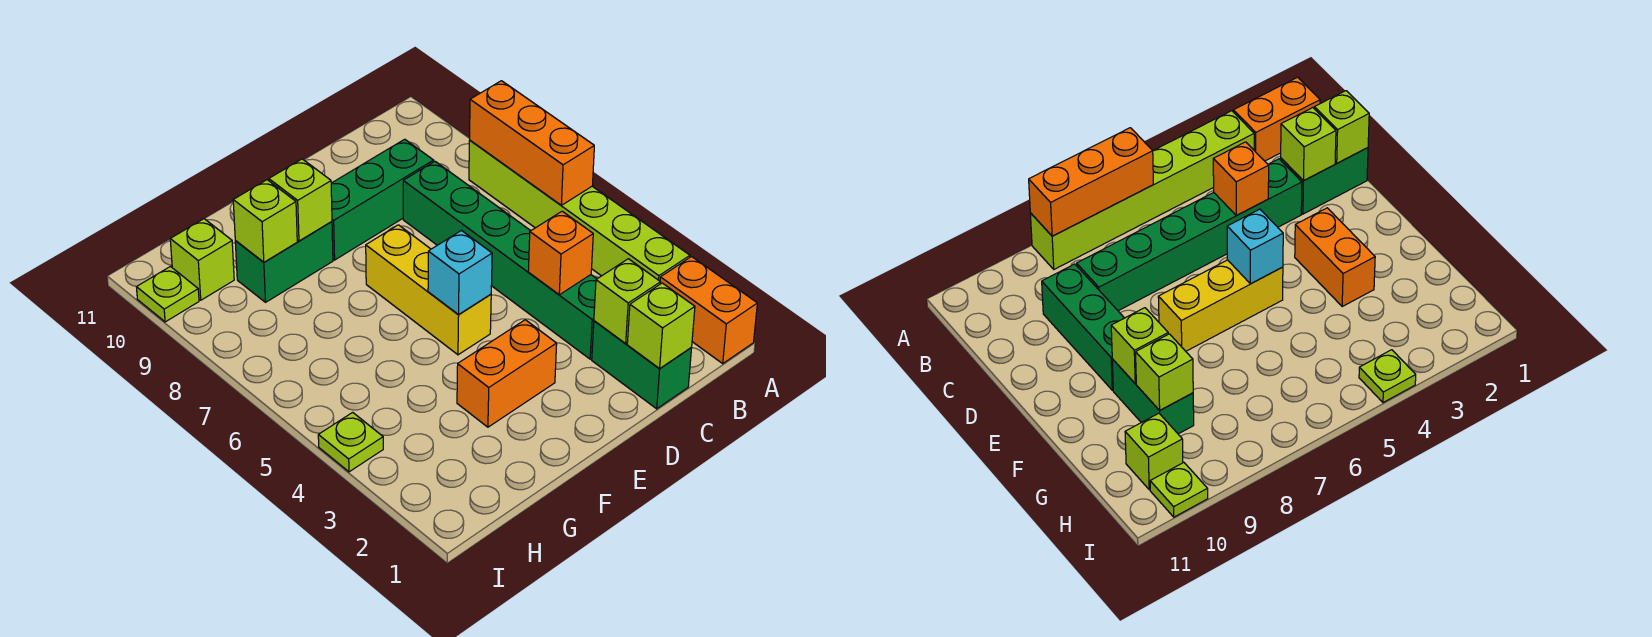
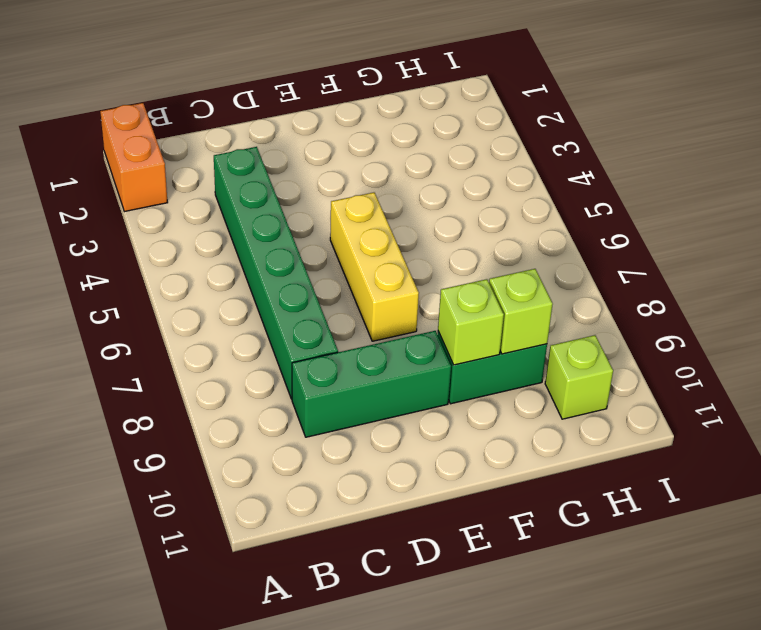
none -> lime brick A3:A8 level 1
none -> green brick C1:C2 level 1
none -> orange brick E3:F3 level 1

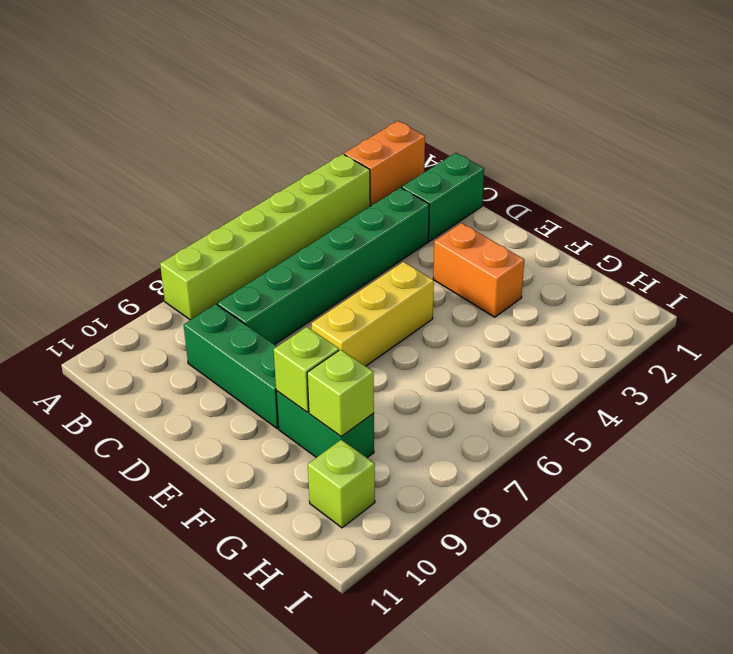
none -> lime plate I4 level 1
none -> lime plate I10 level 1
none -> orange brick A6:A8 level 2

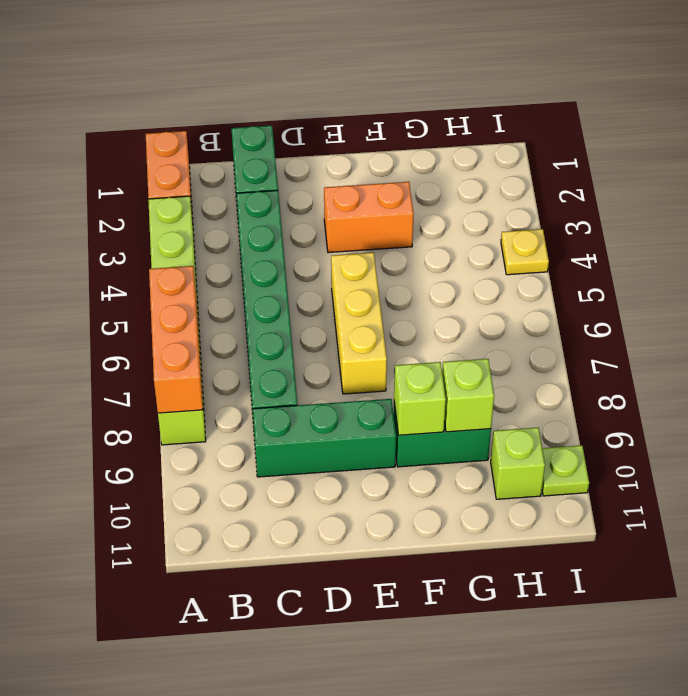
yellow plate I4 level 1 -> lime plate I4 level 1
none -> lime brick C1 level 2
none -> lime brick C2 level 2
none -> orange brick C4 level 2

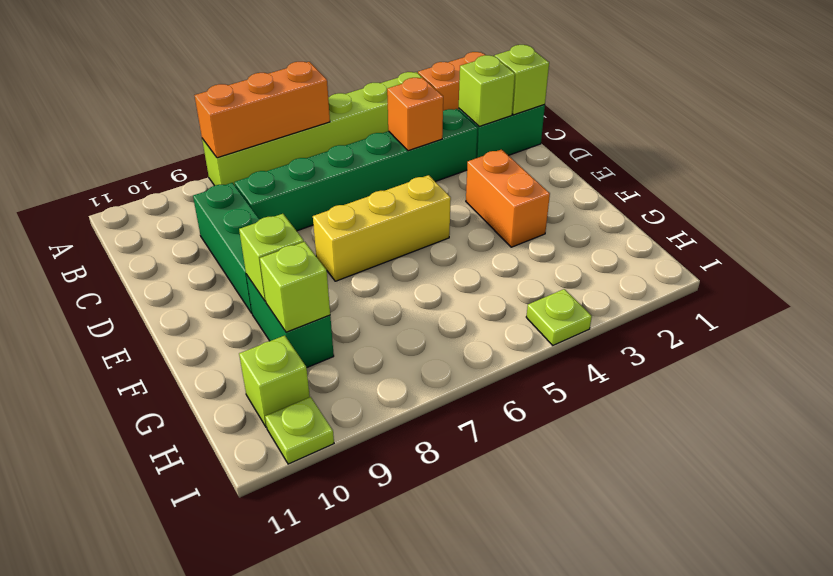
none -> cyan brick E5 level 2

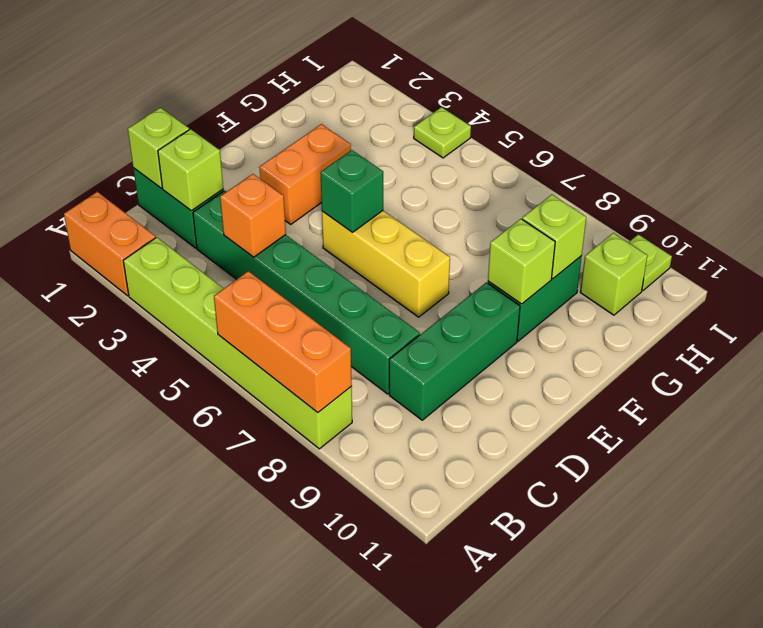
green brick E5 level 2 -> cyan brick E5 level 2

